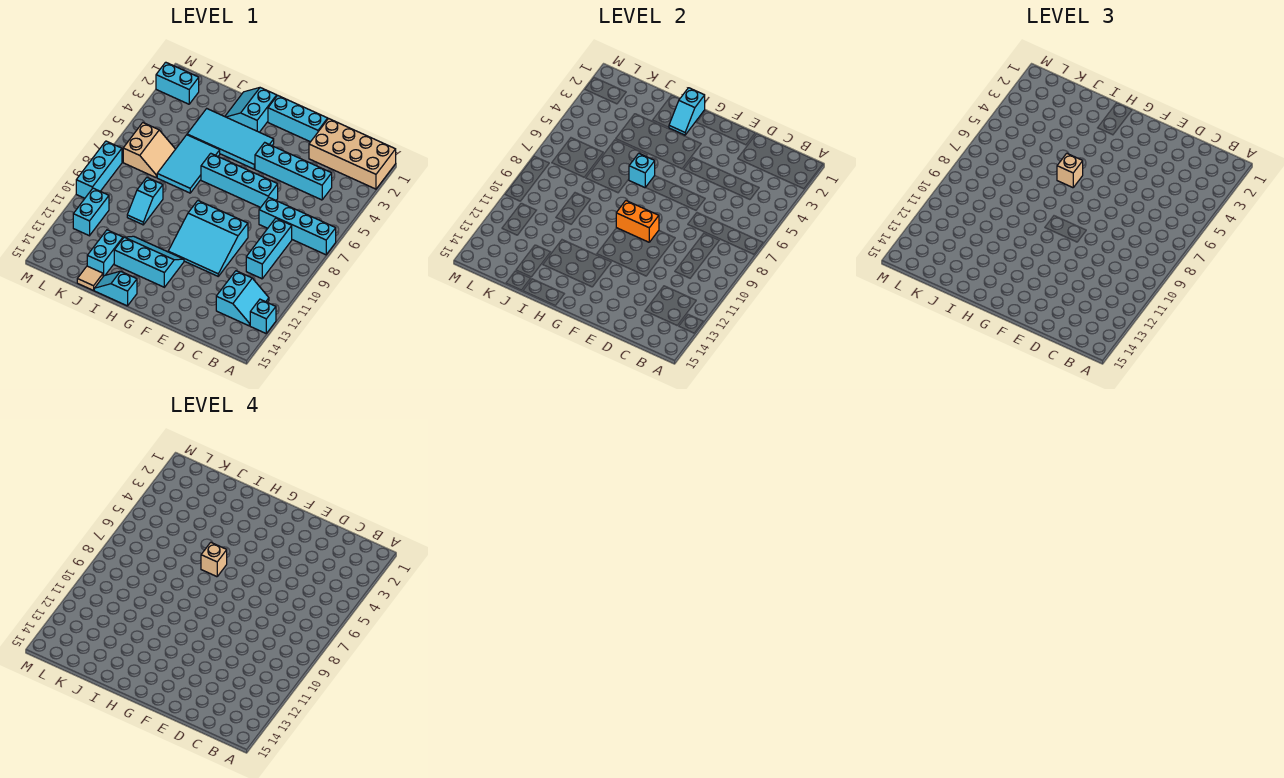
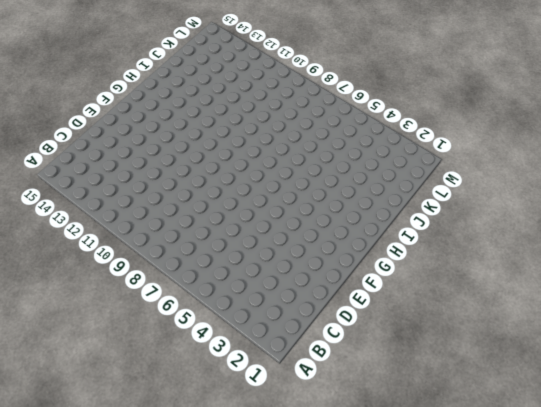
none -> tan brick A1:D2 level 1
none -> cyan brick A7:D7 level 1
none -> cyan brick A13 level 1

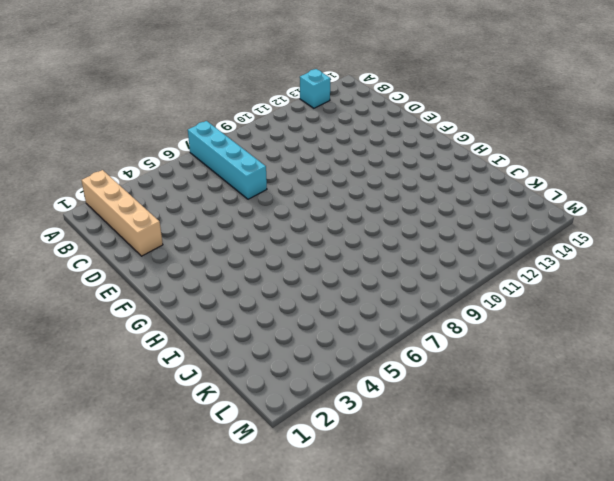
tan brick A2:D2 level 1 -> tan brick A1:D2 level 1
none -> cyan slope B12:C13 level 1 top C
none -> cyan brick C4:F4 level 1
none -> cyan brick C8:C10 level 1

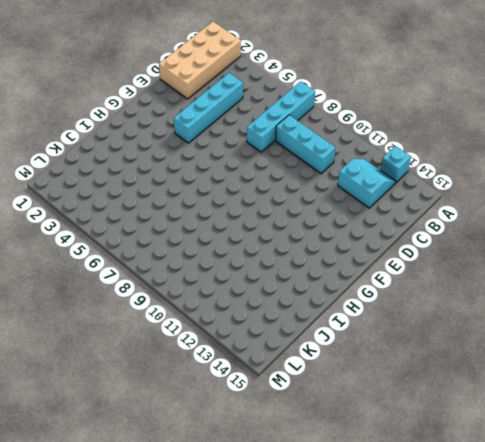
none -> cyan brick E1:G1 level 1
none -> cyan brick E6:H6 level 1
none -> cyan slope E9:G11 level 1 top 9

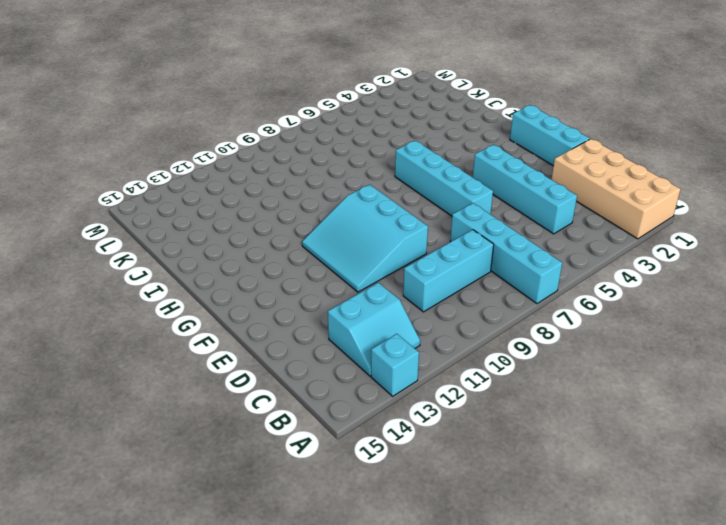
none -> cyan tile G3:J4 level 1
none -> cyan slope G12:I13 level 1 top 13
none -> cyan slope H1:I2 level 1 top H

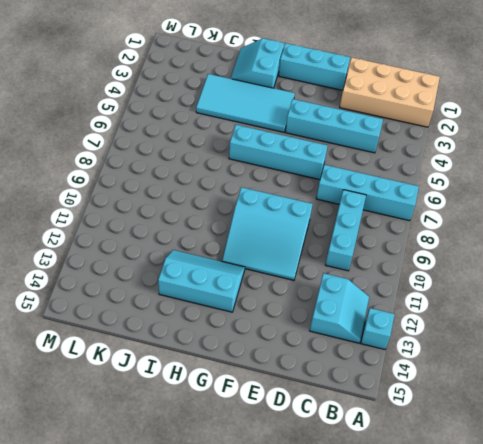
none -> cyan slope H15:I15 level 1 top H
none -> cyan tile I5:J7 level 1
none -> cyan slope J9:J10 level 1 top 9

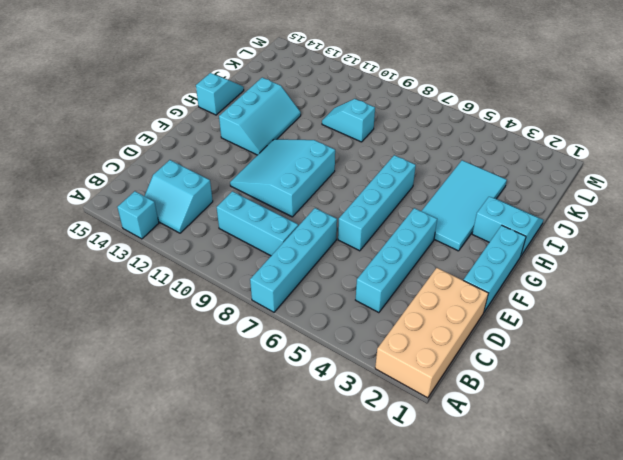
none -> cyan tile I5:J7 level 1
none -> cyan brick J13:J14 level 1
none -> tan tile J15 level 1

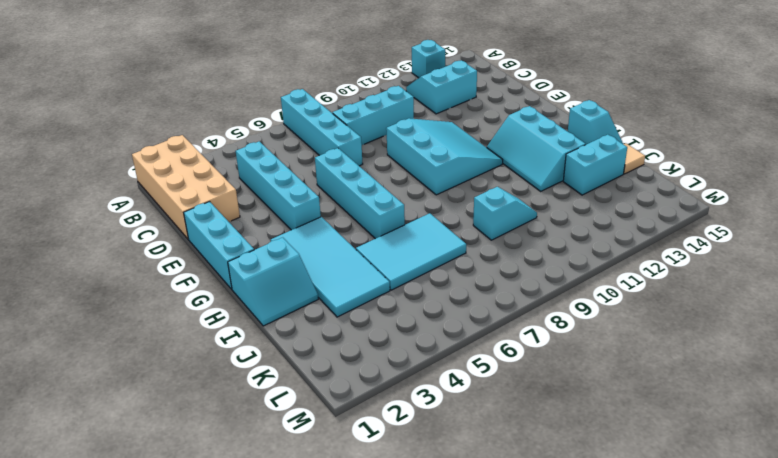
none -> tan slope K6:L7 level 1 top L
none -> cyan brick L2:M2 level 1
none -> cyan brick L11:L12 level 1

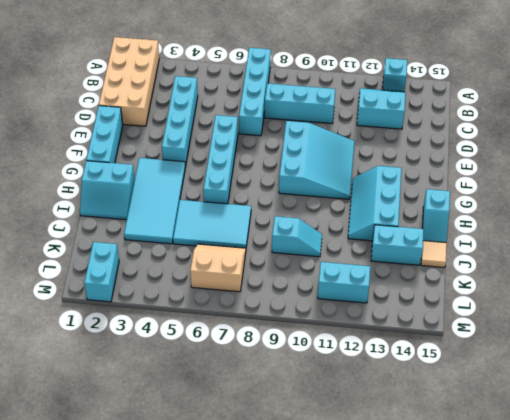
none -> cyan brick M8:M10 level 1
none -> orange brick F9:G9 level 2
none -> cyan slope H1:H2 level 2 top 1

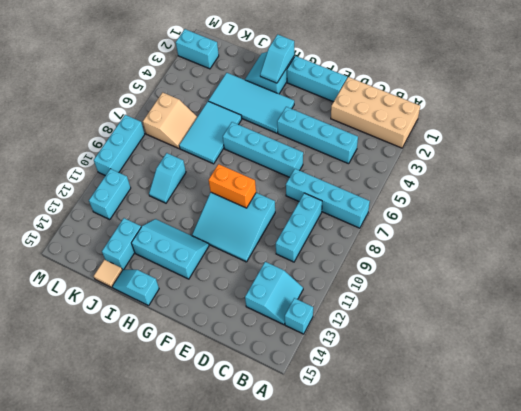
none -> cyan brick H6 level 2
none -> tan brick H6 level 3
none -> tan brick H6 level 4

